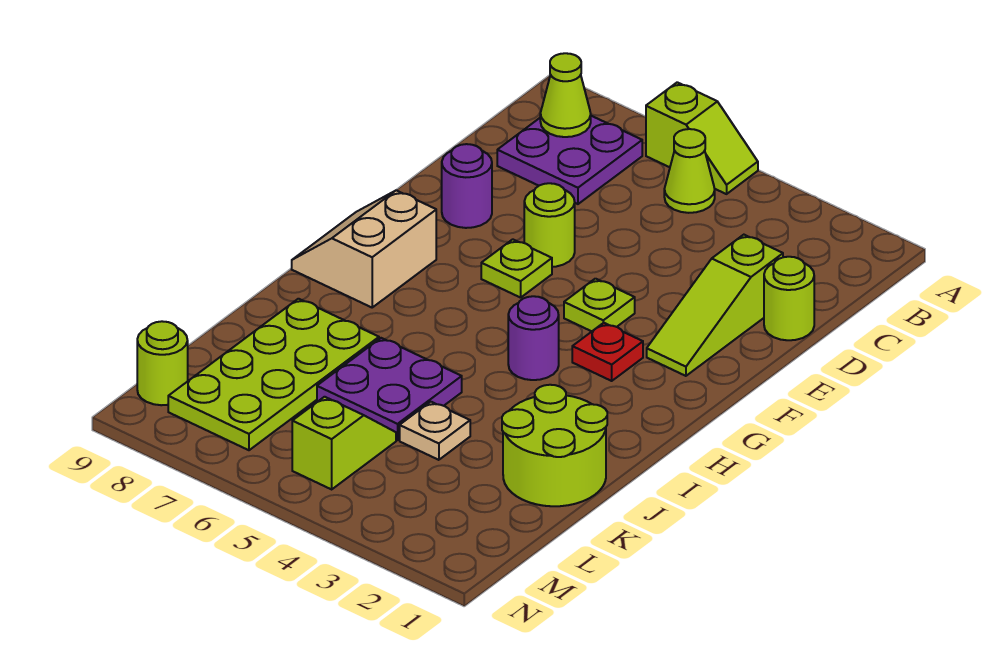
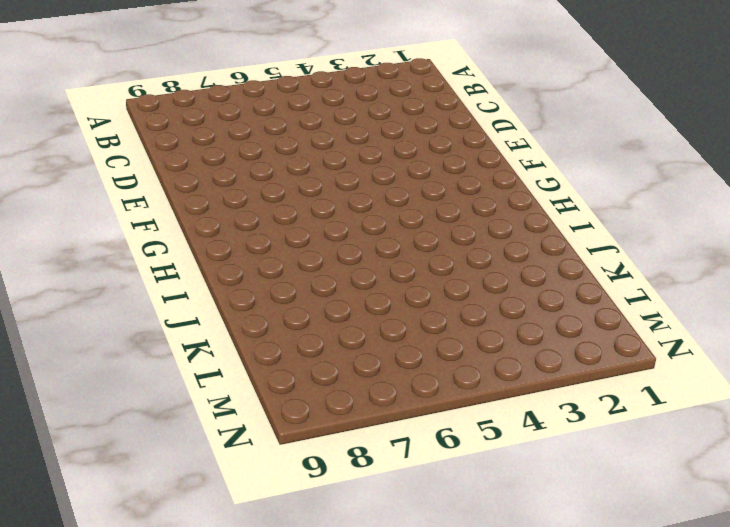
none -> lime slope A5:A6 level 1 top 6
none -> lime cone B5 level 1
none -> purple plate B7:C8 level 1

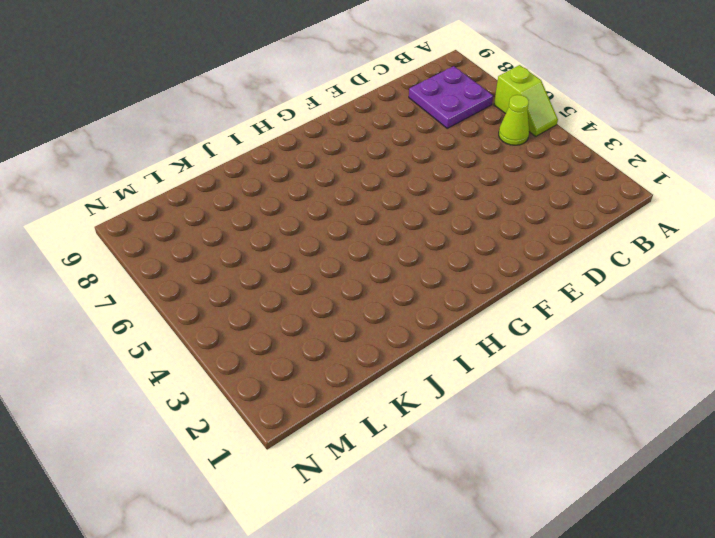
none -> lime round brick D1 level 1
none -> lime slope D2:F2 level 1 top D
none -> lime round brick E6 level 1

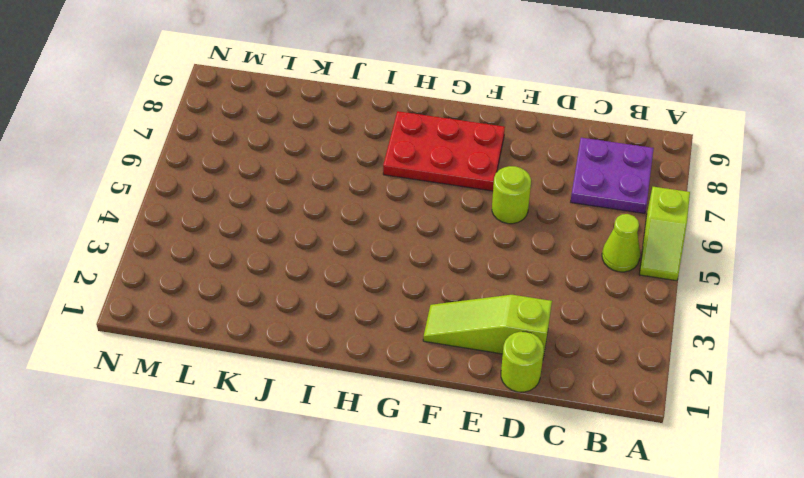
red plate F7:H8 level 1 -> tan slope G8:H9 level 1 top 8
none -> purple round brick E8 level 1
none -> lime plate F4 level 1
none -> lime plate F6 level 1

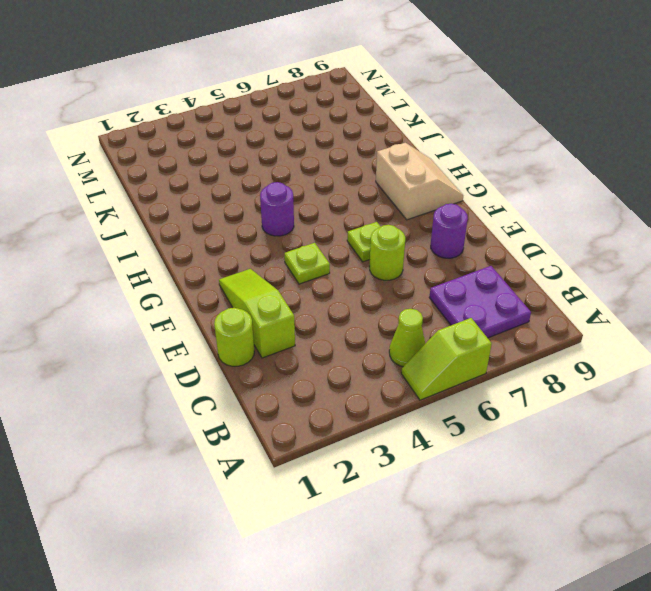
none -> red plate G3 level 1
none -> lime round brick J1:K2 level 1
none -> purple plate J5:K6 level 1

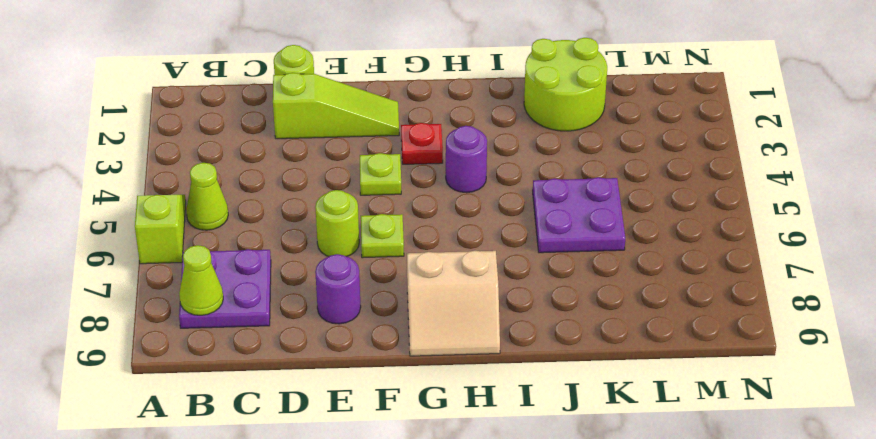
none -> lime plate J7:M8 level 1
none -> tan plate K4 level 1
none -> lime slope L5:M5 level 1 top M

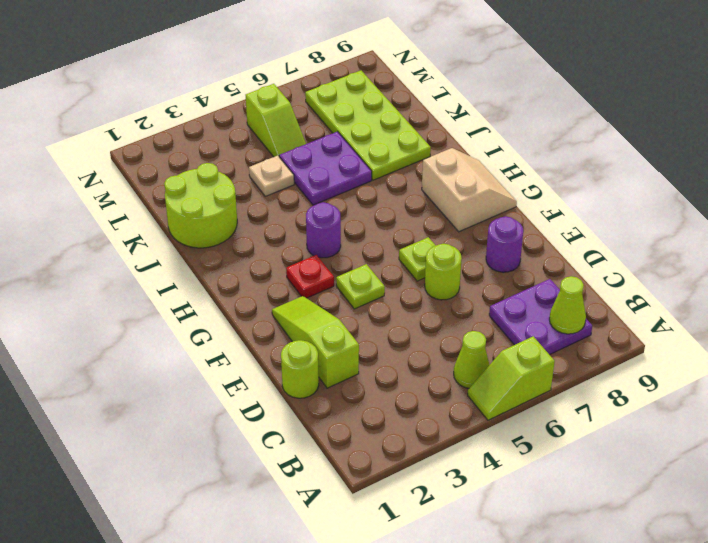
none -> lime round brick M9 level 1

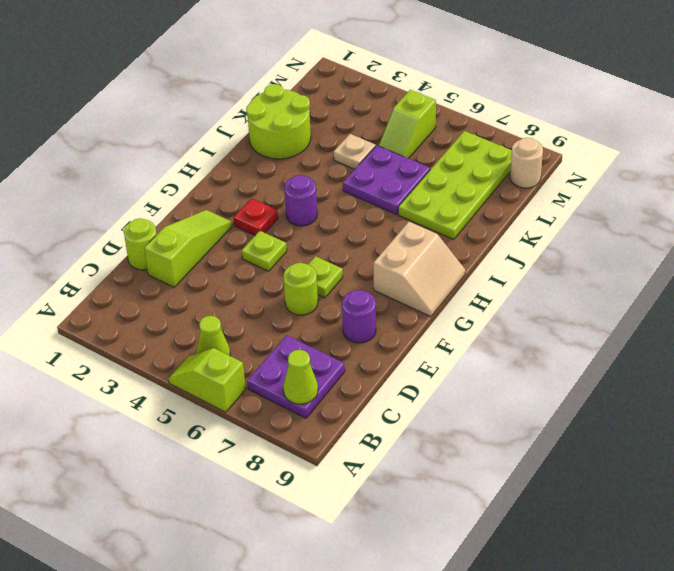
tan round brick M9 level 1 -> lime round brick M9 level 1

